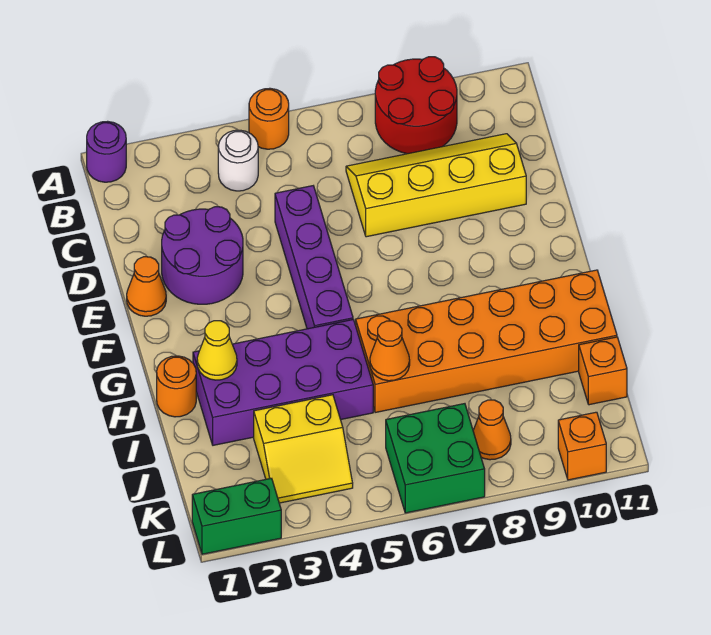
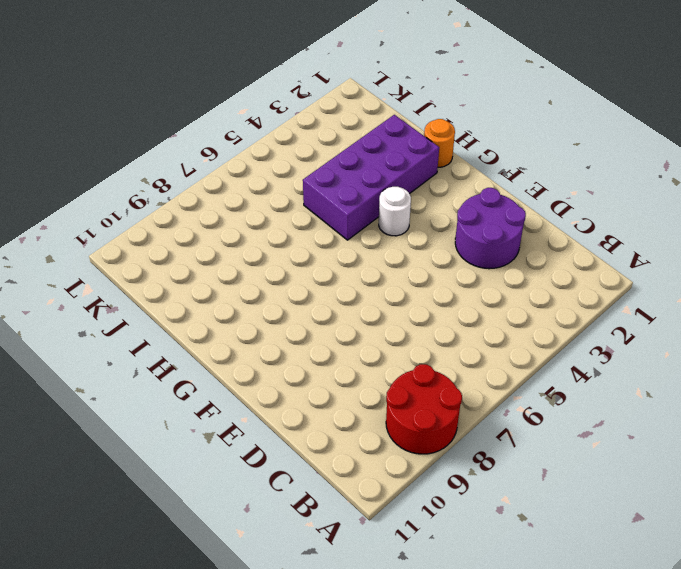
white round brick G4 level 1 -> white round brick B4 level 1
none -> purple round brick A1 level 1
none -> orange round brick A5 level 1
none -> yellow slope C7:D10 level 1 top D

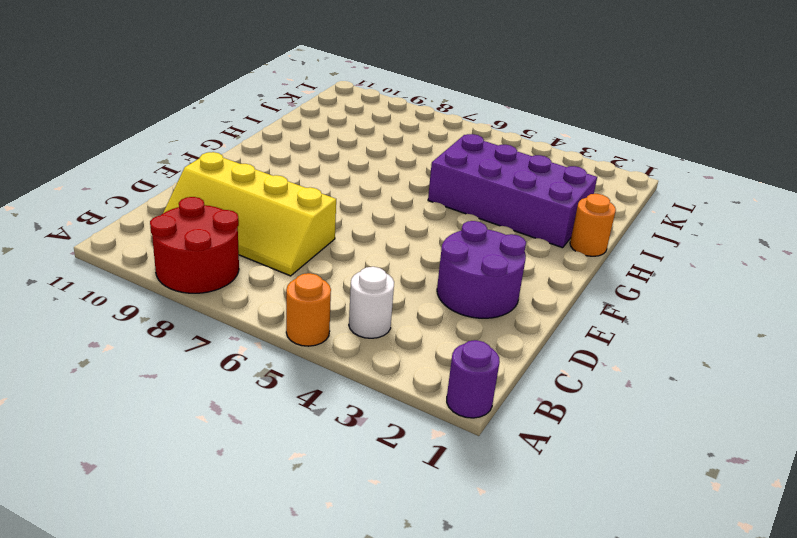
none -> purple brick D5:G5 level 1
none -> orange cone E1 level 1
none -> orange brick H6:I11 level 1

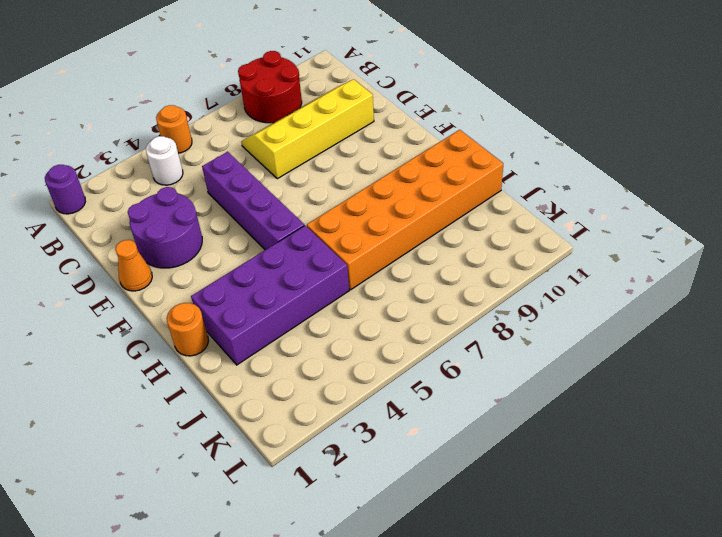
none -> yellow slope J3:K4 level 1 top J
none -> orange brick J11 level 1
none -> green brick K6:L7 level 1

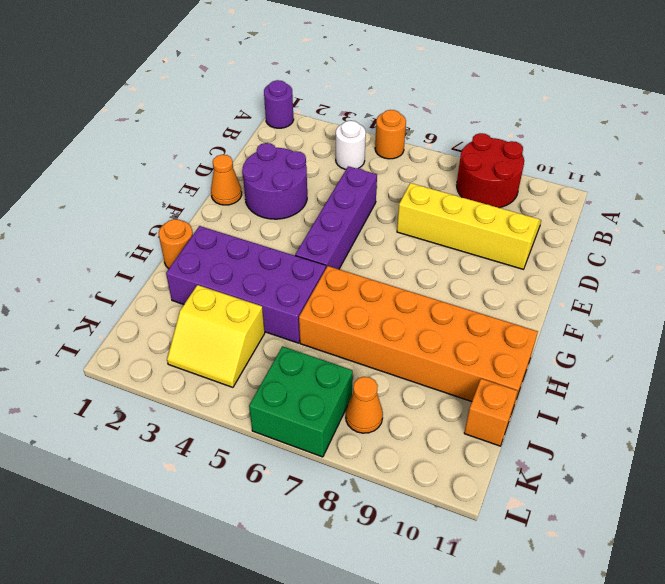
none -> green brick L1:L2 level 1
none -> orange brick L10 level 1
none -> yellow cone H2 level 2

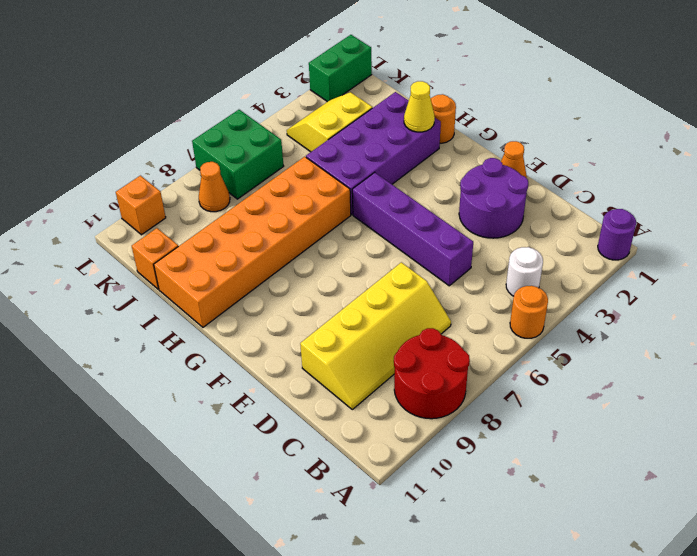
none -> orange cone I6 level 2

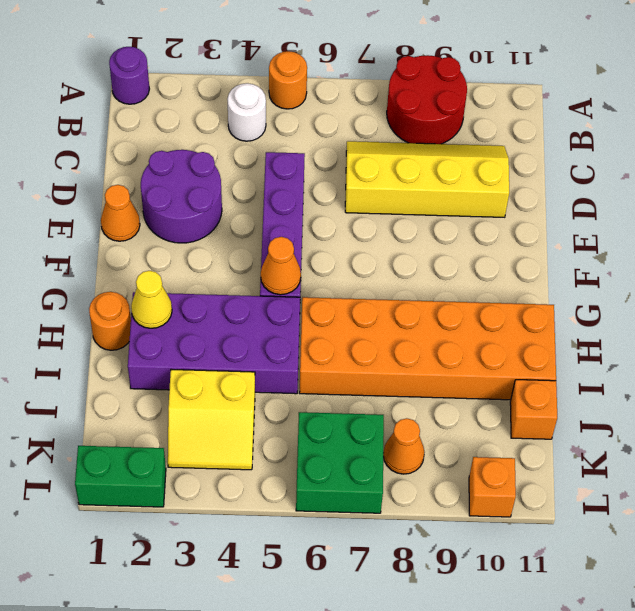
orange cone G5 level 2 -> orange cone I6 level 2

